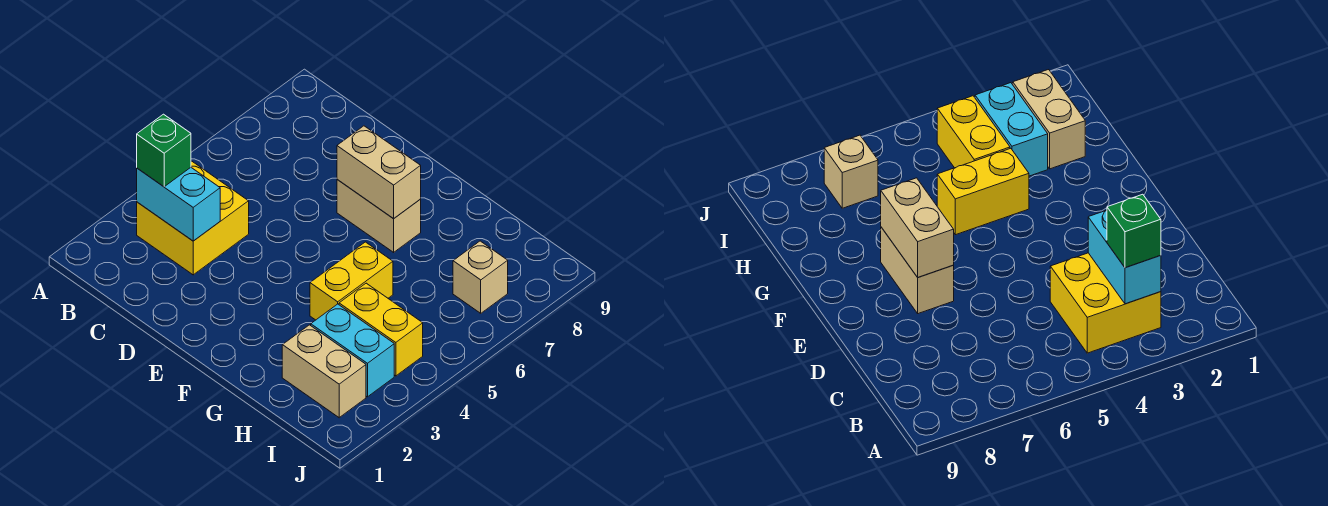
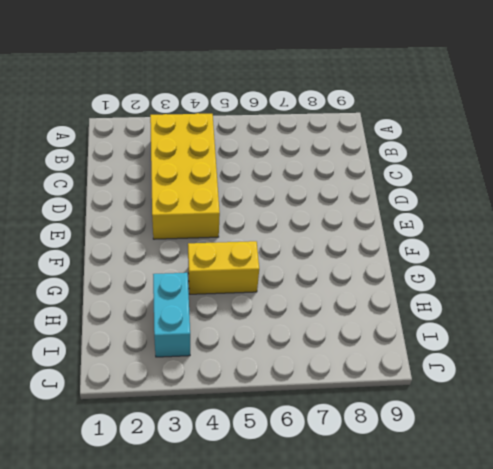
yellow brick B3:E4 level 1 -> yellow brick B3:C4 level 1
none -> tan brick E7:F7 level 1
none -> tan brick H2:I2 level 1

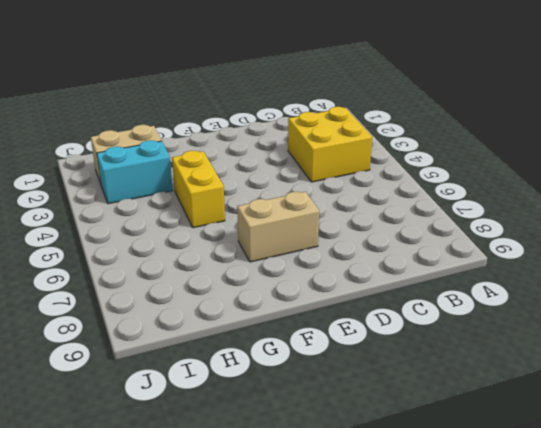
none -> yellow brick H4:I4 level 1
none -> tan brick I7 level 1

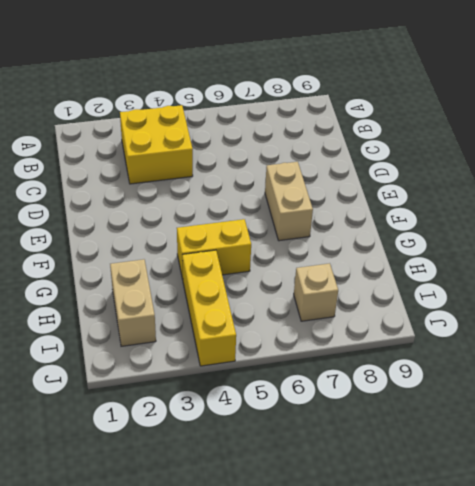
yellow brick H4:J4 level 1 -> yellow brick H4:I4 level 1
none -> cyan brick H3:I3 level 1
none -> cyan brick B3:C3 level 2

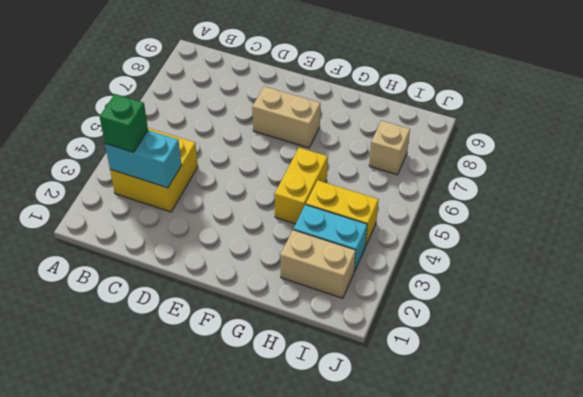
none -> tan brick E7:F7 level 2

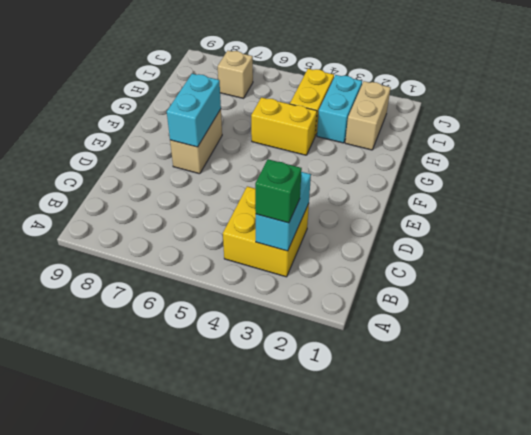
cyan brick E7:F7 level 2 -> tan brick E7:F7 level 2

